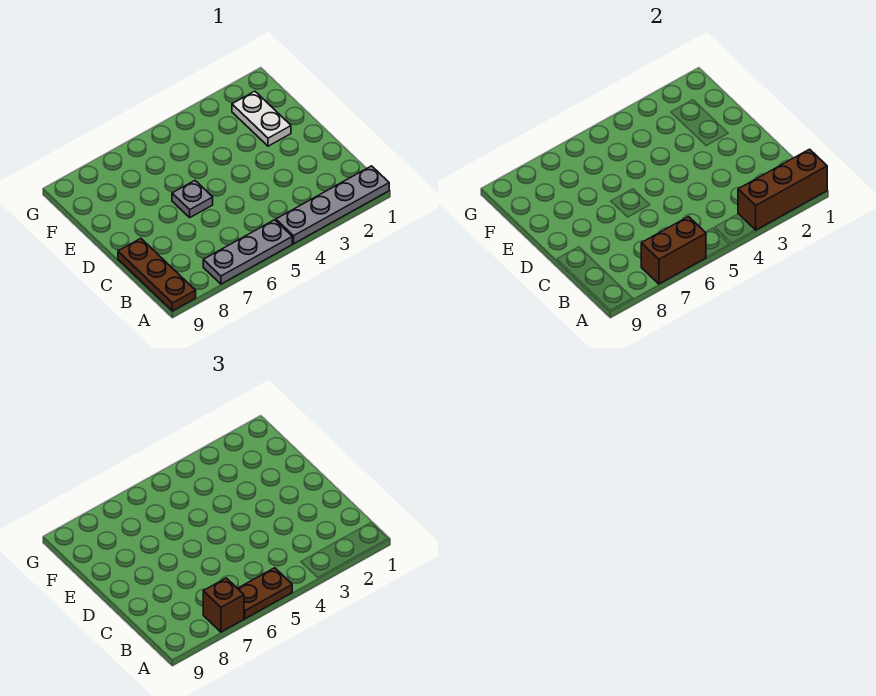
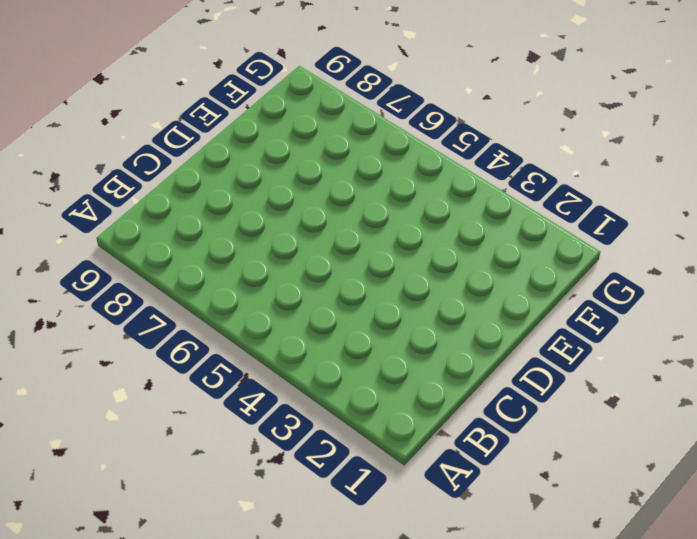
none -> grey plate A1:A4 level 1
none -> grey plate A5:A7 level 1

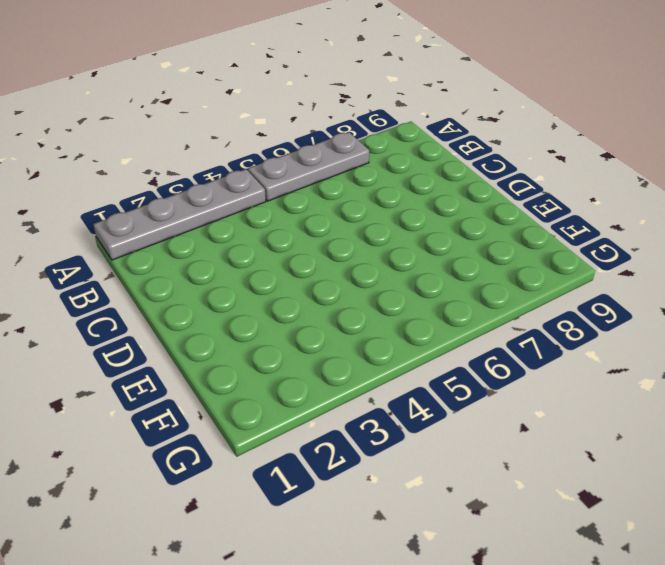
none -> brown plate A9:C9 level 1
none -> grey plate D6 level 1

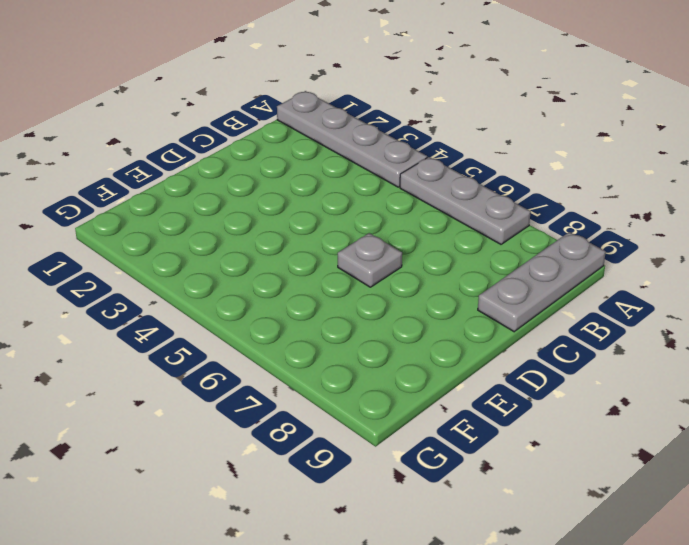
grey plate A9:C9 level 1 -> brown plate A9:C9 level 1
none -> white plate E2:F2 level 1
none -> brown brick A1:A3 level 2

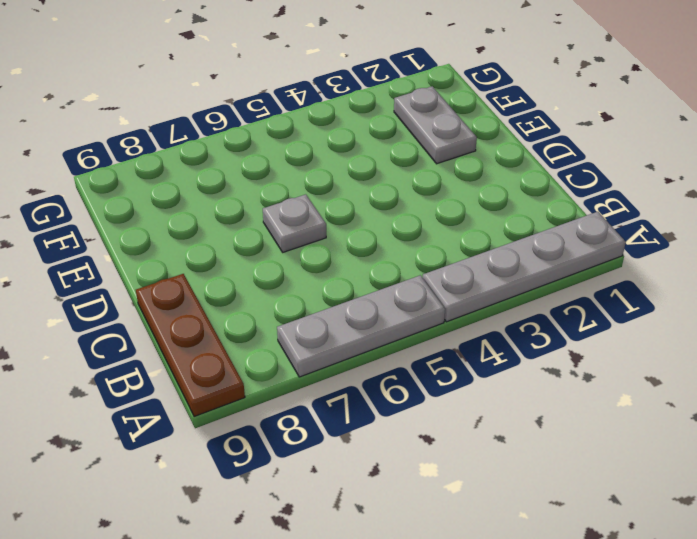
grey plate E2:F2 level 1 -> white plate E2:F2 level 1
none -> brown brick A1:A3 level 2
none -> brown brick A6:A7 level 2

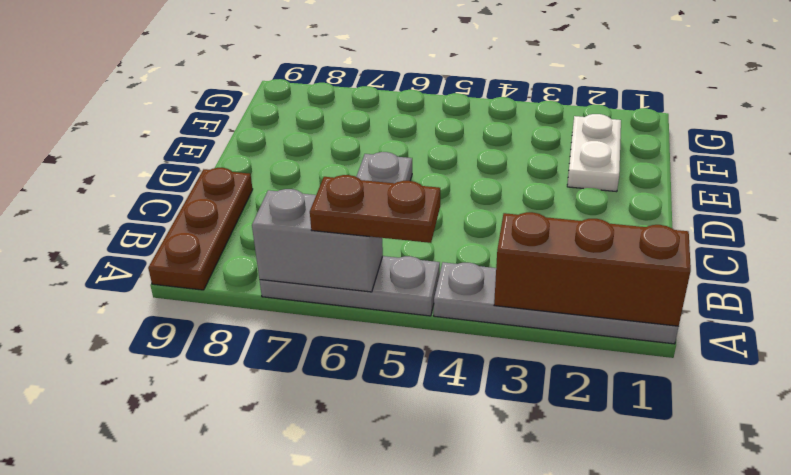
grey brick A6:A7 level 2 -> brown brick A6:A7 level 2
none -> brown brick A7 level 3

